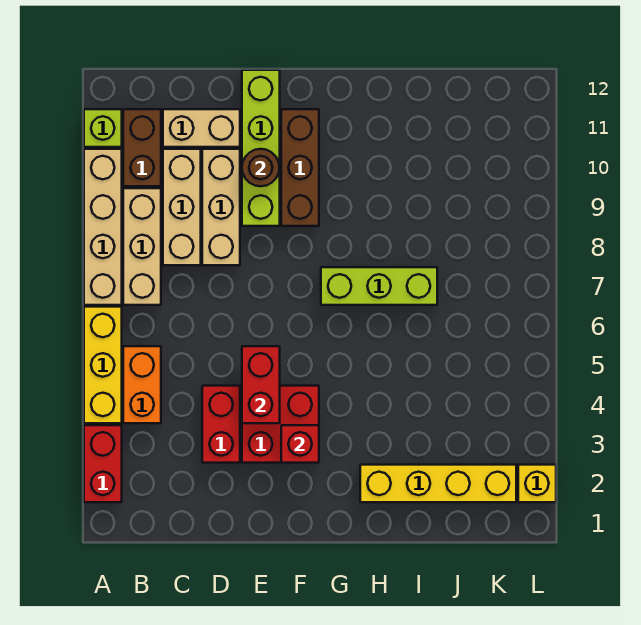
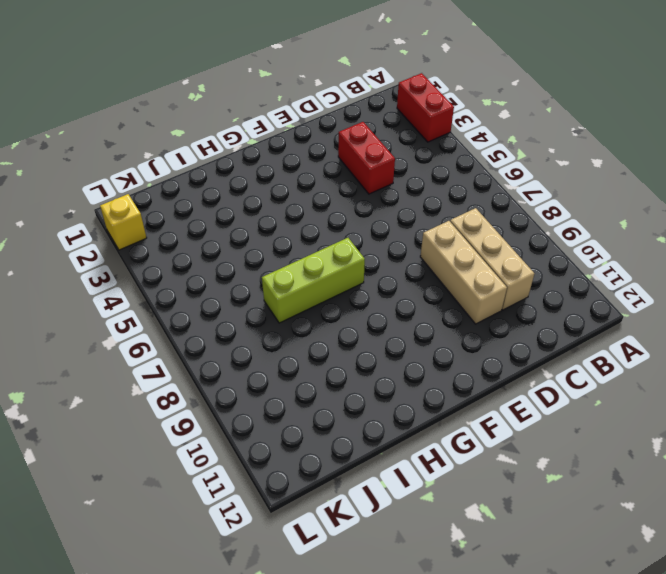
none -> yellow brick A4:A6 level 1
none -> tan brick A7:A10 level 1
none -> lime brick A11 level 1

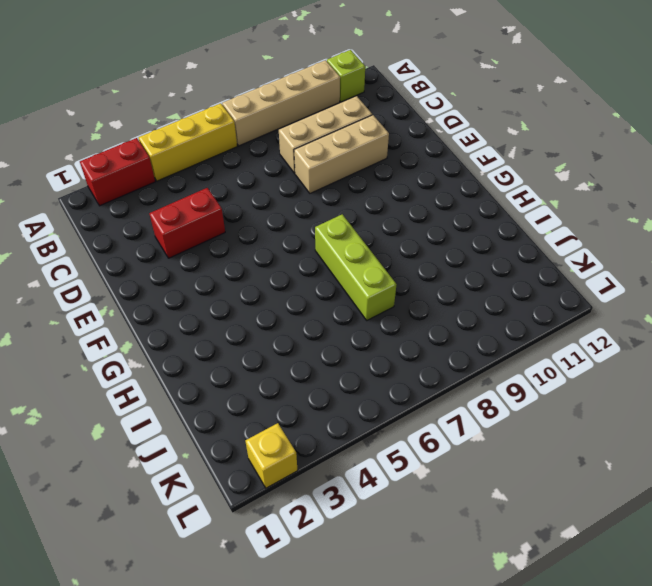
none -> orange brick B4:B5 level 1
none -> tan brick B7:B9 level 1
none -> brown brick B10:B11 level 1

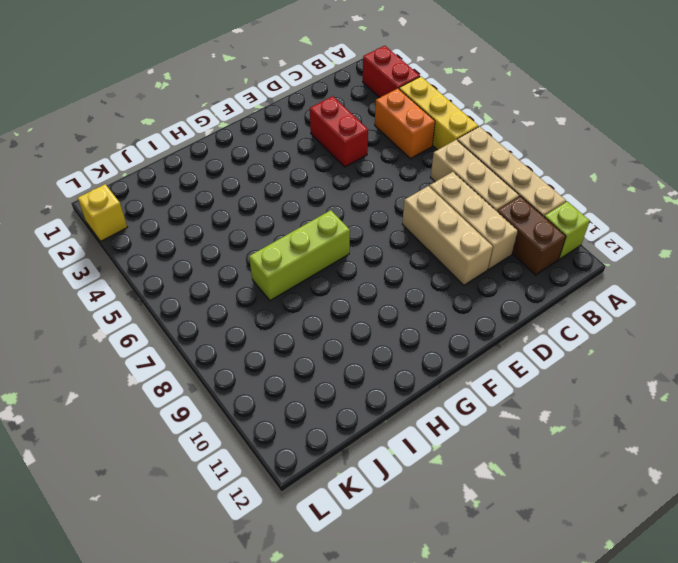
none -> tan brick C11:D11 level 1
none -> red brick E3:F4 level 1
none -> lime brick E9:E12 level 1

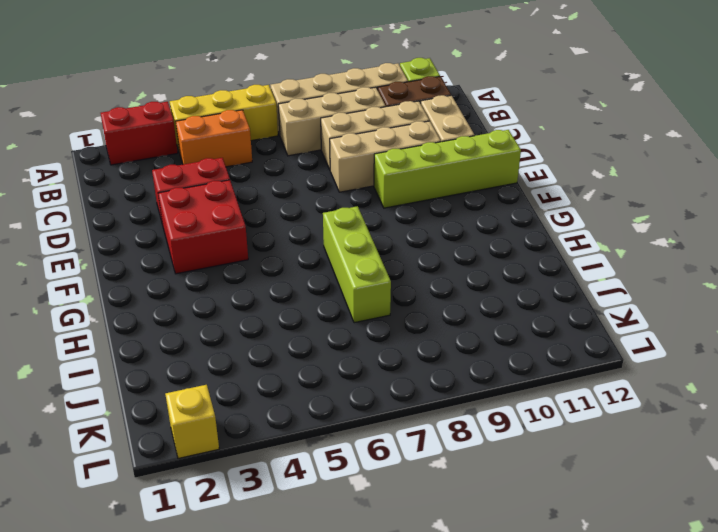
none -> brown brick F9:F11 level 1
none -> yellow brick H2:K2 level 1
none -> red brick E4:E5 level 2

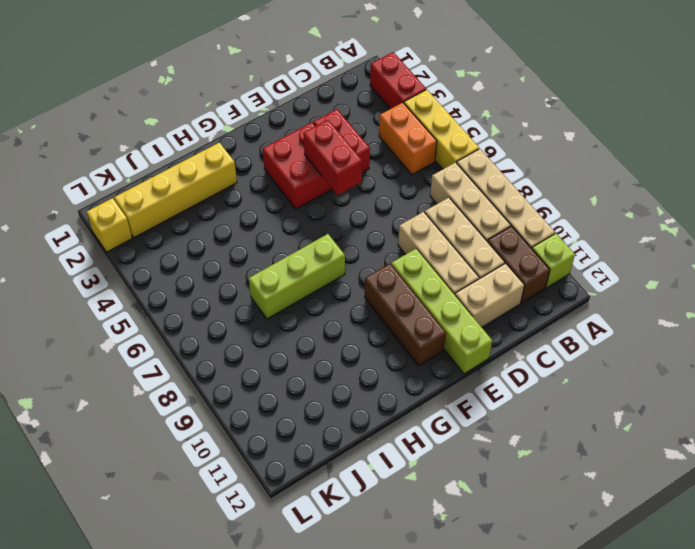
none -> brown round brick E10 level 2
none -> red brick F3 level 2

